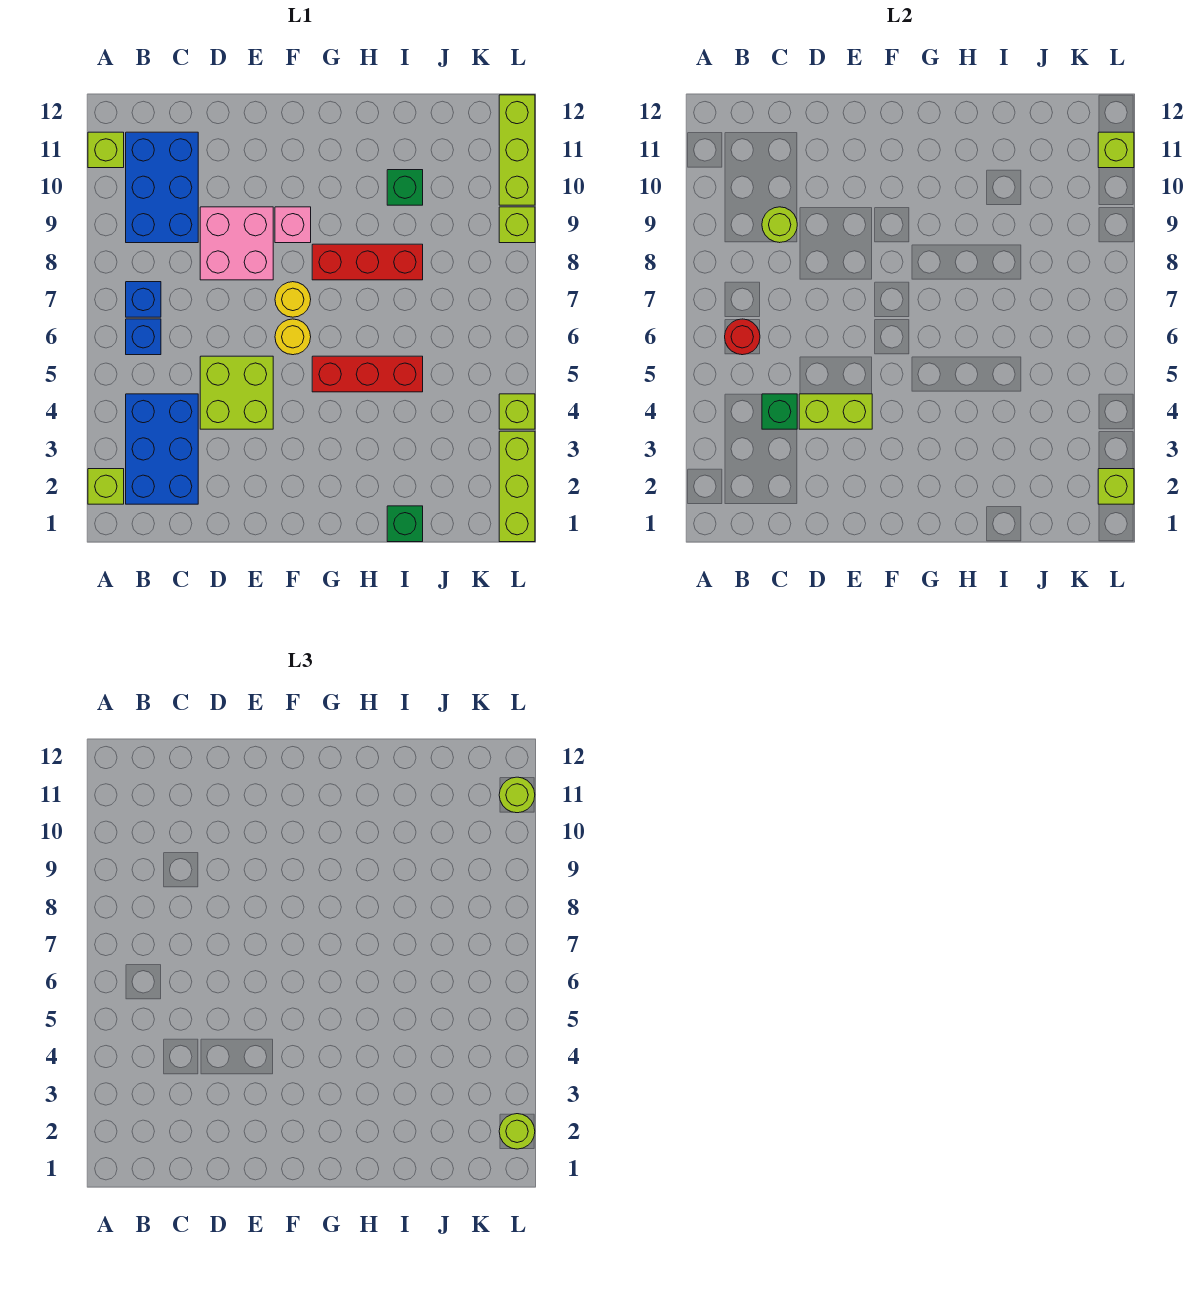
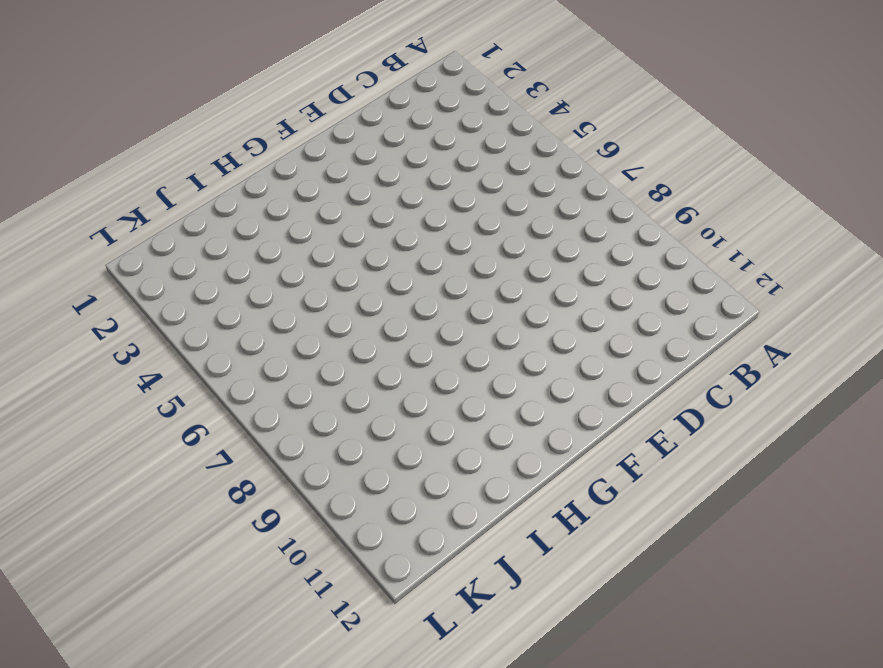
none -> lime brick A2 level 1
none -> lime brick A11 level 1
none -> blue brick B2:C4 level 1

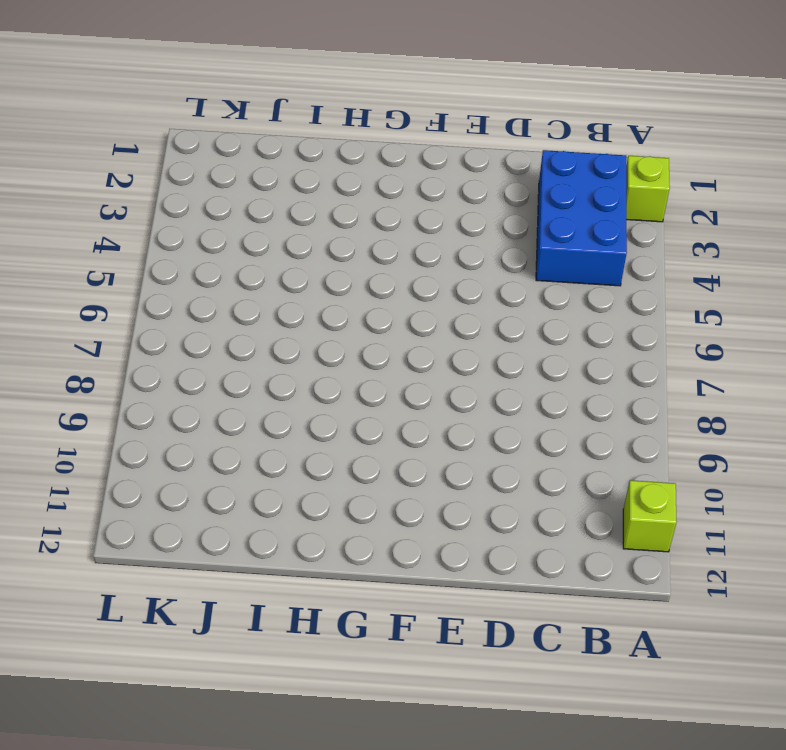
none -> blue brick B6 level 1
none -> blue brick B7 level 1
none -> blue brick B9:C11 level 1

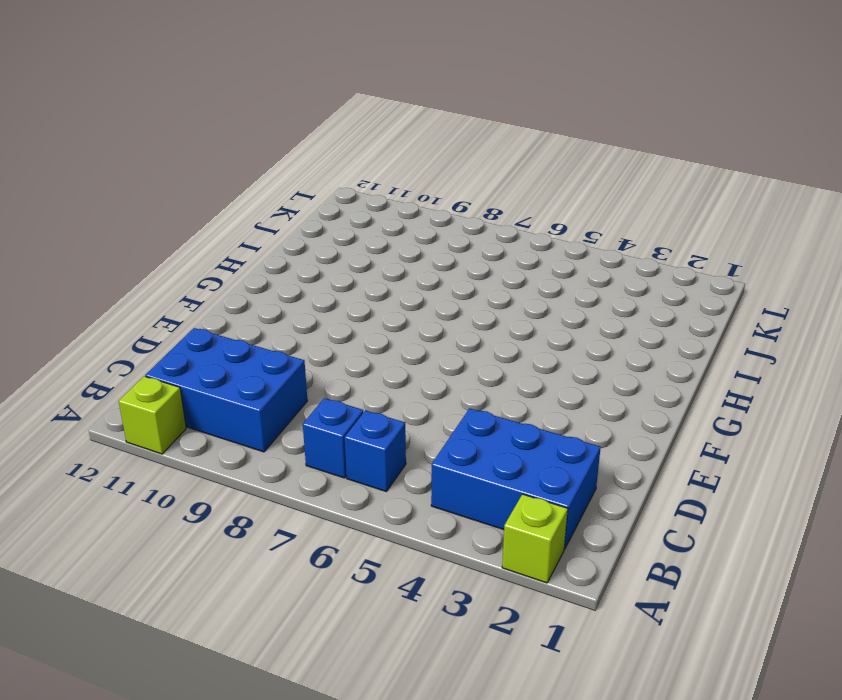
none -> lime brick D4:E5 level 1
none -> pink brick D8:E9 level 1
none -> yellow round brick F6 level 1

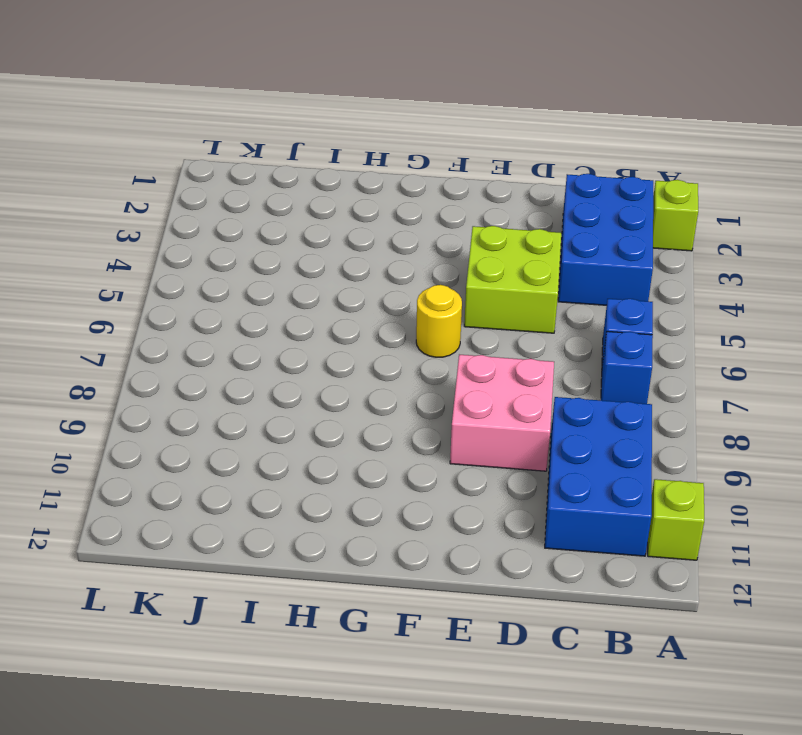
none -> yellow round brick F7 level 1
none -> pink brick F9 level 1
none -> red brick G5:I5 level 1

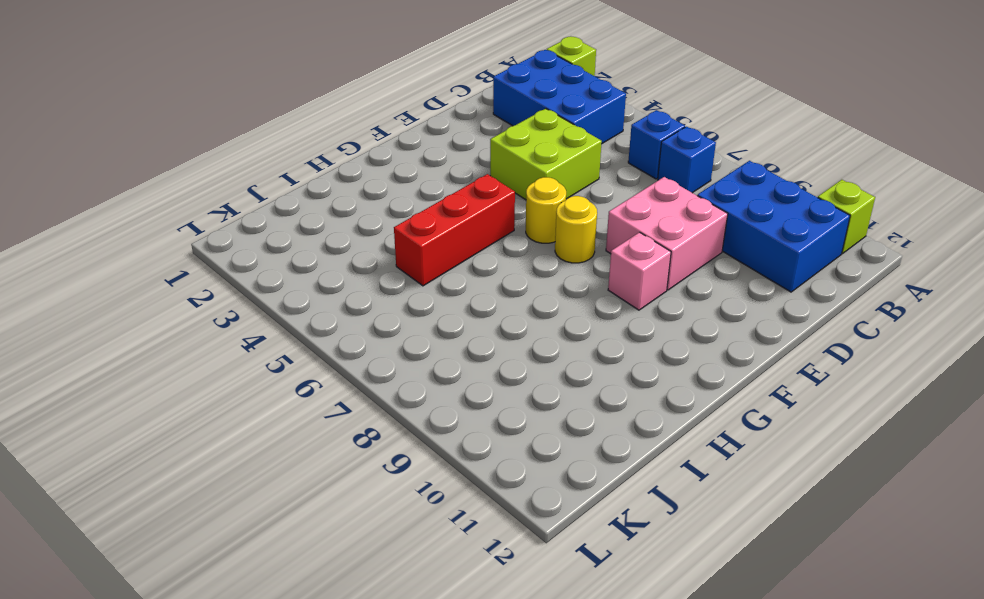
none -> red brick G8:I8 level 1
none -> green brick I1 level 1
none -> green brick I10 level 1

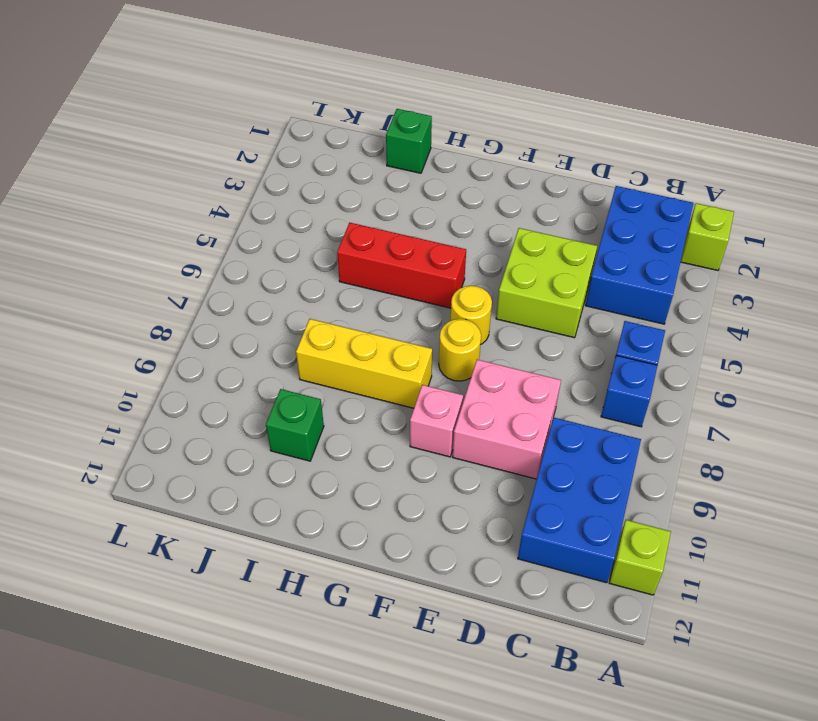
yellow brick G8:I8 level 1 -> red brick G8:I8 level 1
none -> lime brick L1:L3 level 1
none -> lime brick L4 level 1
none -> lime brick L9 level 1

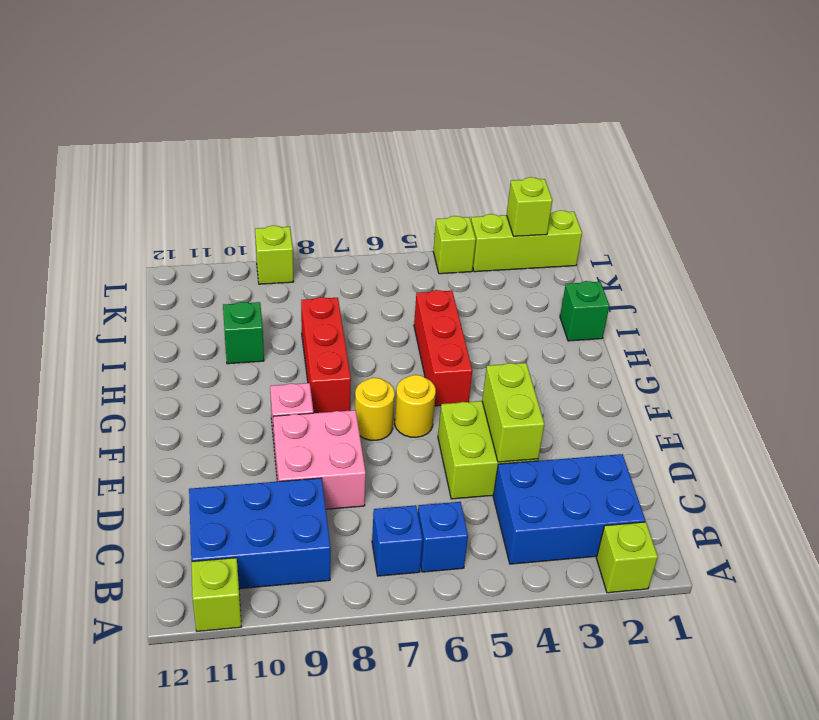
none -> lime brick L10:L12 level 1
none -> red round brick B6 level 2
none -> green brick C4 level 2

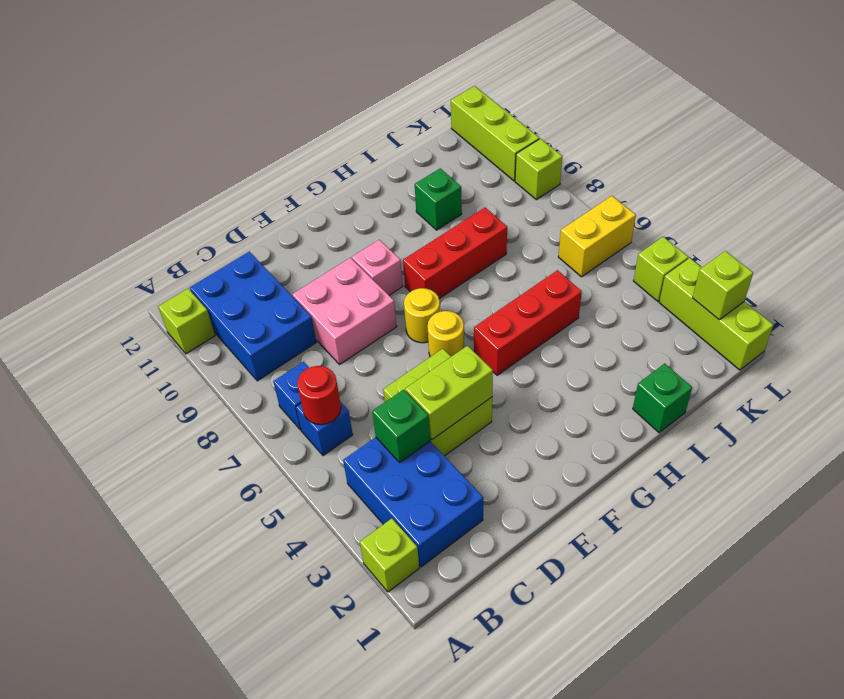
yellow brick K6:L6 level 1 -> none
none -> lime round brick C9 level 2
none -> lime brick L11 level 2
none -> lime round brick L2 level 3

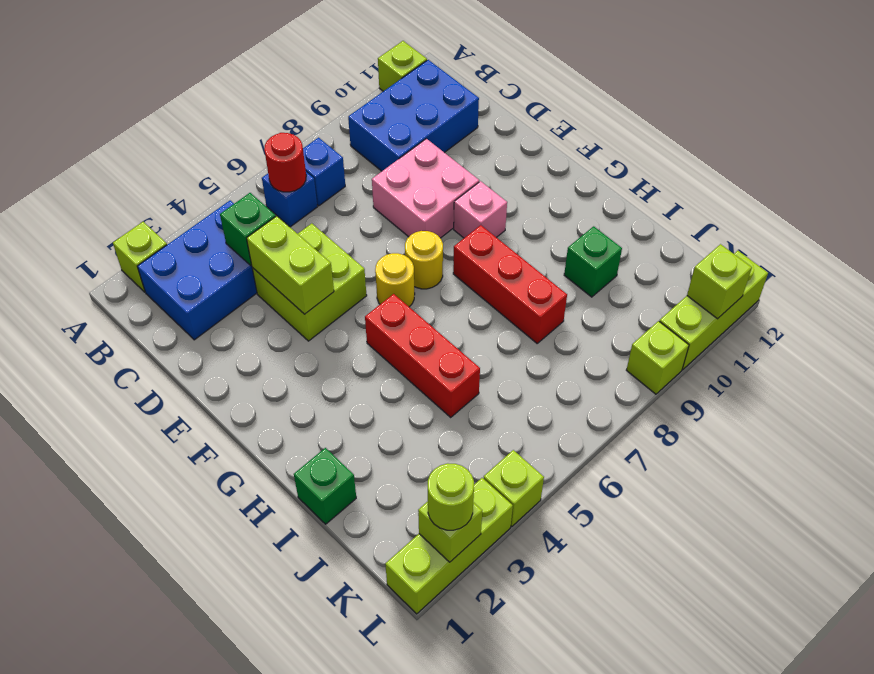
none -> lime round brick C9 level 2
none -> lime round brick L11 level 3

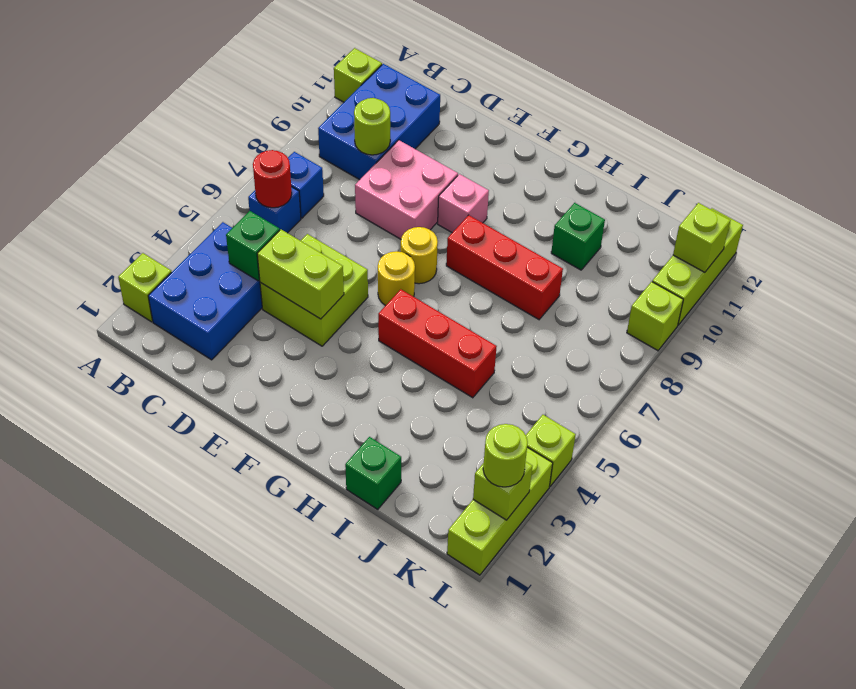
none -> lime round brick L11 level 3

